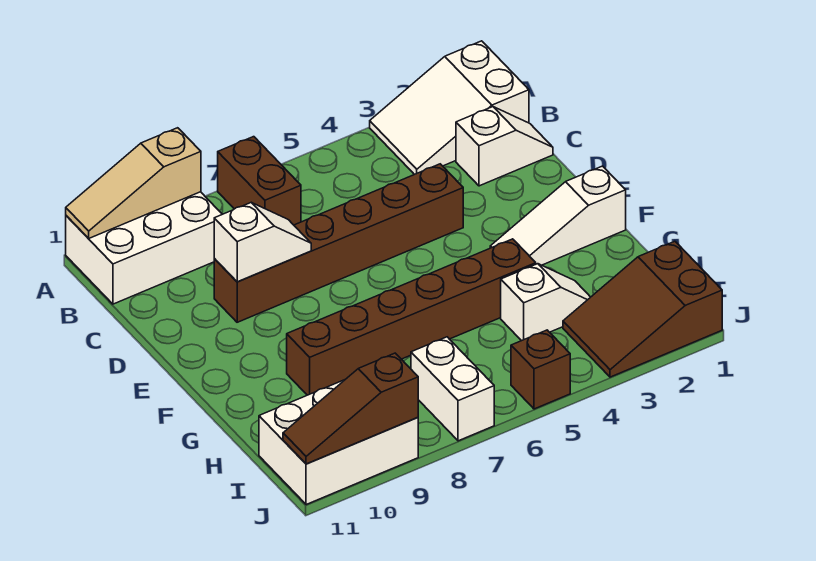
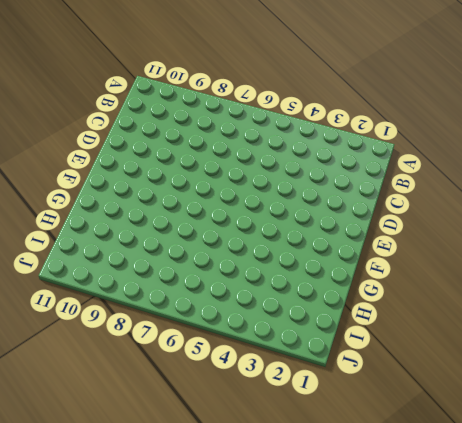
none -> white slope A1:B3 level 1 top 1
none -> brown brick A7:B7 level 1
none -> white brick A9:B11 level 1

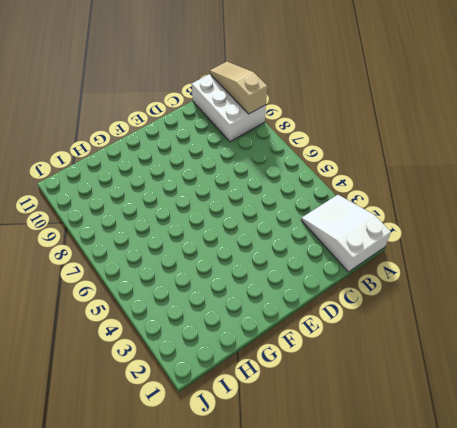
none -> brown brick A7:B7 level 1
none -> white slope C1:C2 level 1 top 2
none -> brown brick D4:D9 level 1

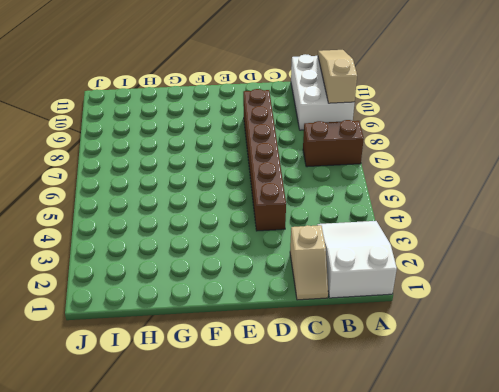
tan slope C1:C2 level 1 top 2 -> white slope C1:C2 level 1 top 2
none -> white slope F1:F3 level 1 top 1
none -> brown brick G4:G9 level 1
none -> white slope H3:H4 level 1 top 4

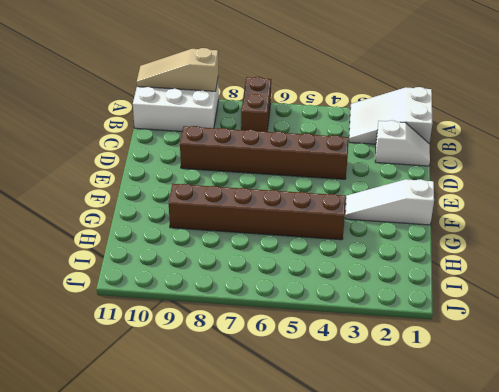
none -> white slope H3:H4 level 1 top 4
none -> brown slope I1:J3 level 1 top 1
none -> white brick I7:J7 level 1

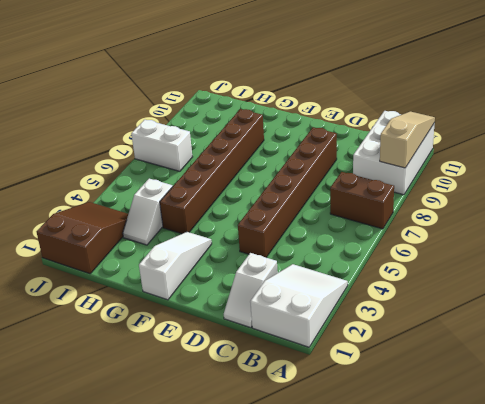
none -> white brick I9:J11 level 1
none -> brown brick J5 level 1
none -> white slope D8:D9 level 2 top 9

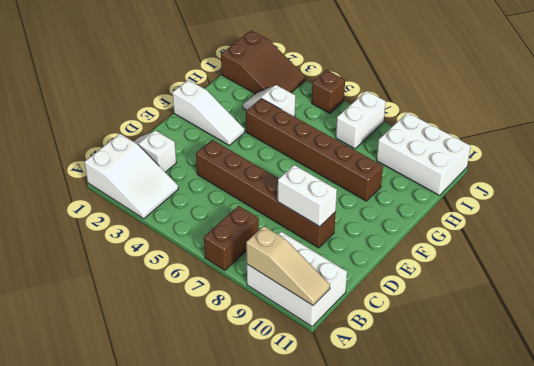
white brick D8:D9 level 2 -> white slope D8:D9 level 2 top 9
none -> brown slope J9:J11 level 2 top 9

